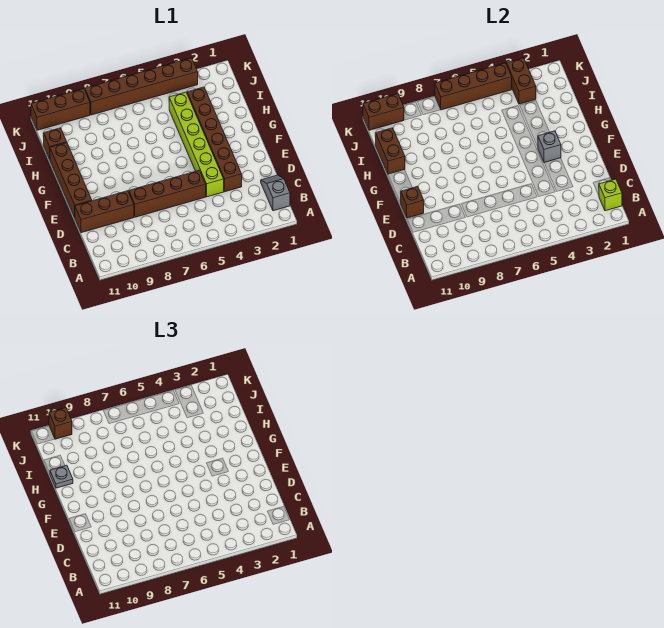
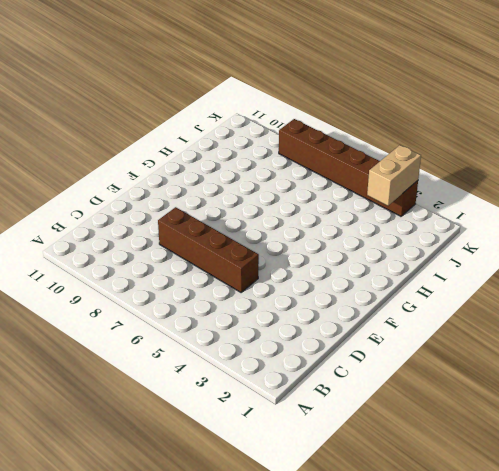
tan brick J3:K3 level 2 -> brown brick J3:K3 level 2
none -> grey slope B1:C1 level 1 top B
none -> brown brick D3:I3 level 1
none -> lime brick D4:I4 level 1

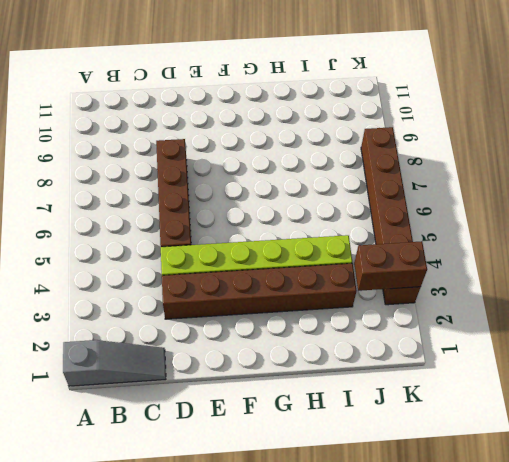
grey slope A1:C1 level 1 top A -> grey slope B1:C1 level 1 top B
none -> brown brick D9:D11 level 1
none -> brown brick E11:H11 level 1
none -> brown brick I11 level 1

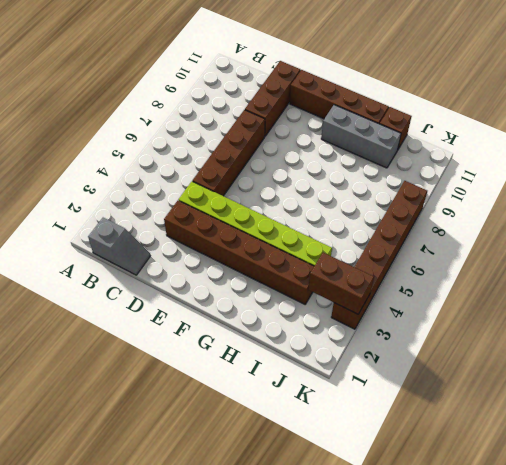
grey brick G10:I10 level 1 -> none
none -> brown brick K9:K11 level 1
none -> lime brick B1 level 2
none -> brown brick E11 level 2

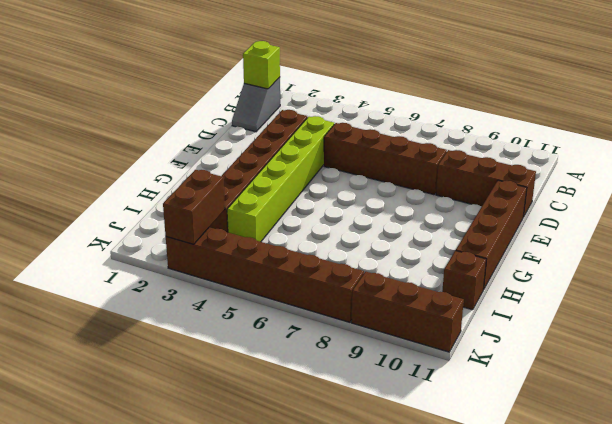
none -> brown brick E11 level 2
none -> grey brick F3 level 2
none -> brown brick H11:I11 level 2

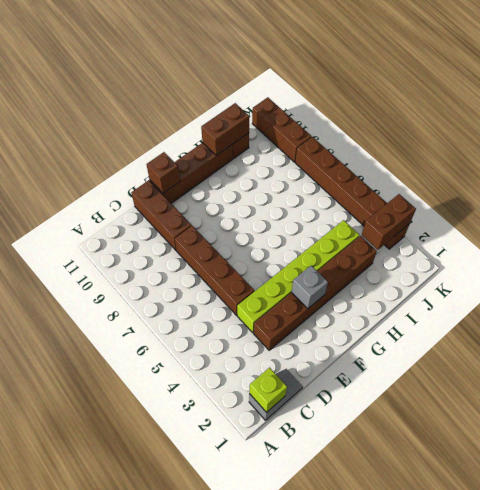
none -> brown brick K4:K7 level 2
none -> brown brick K10:K11 level 2
none -> grey plate H11 level 3

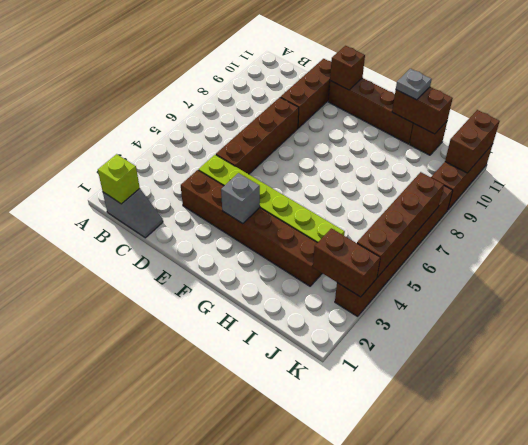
none -> brown brick K10 level 3

